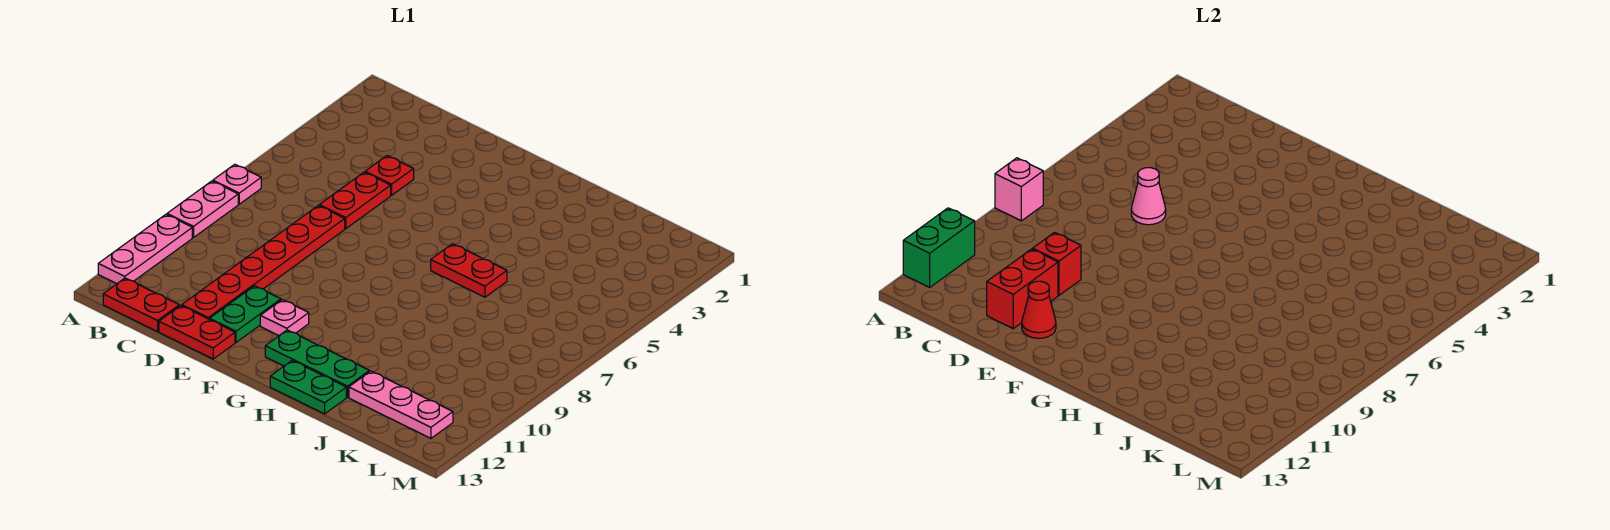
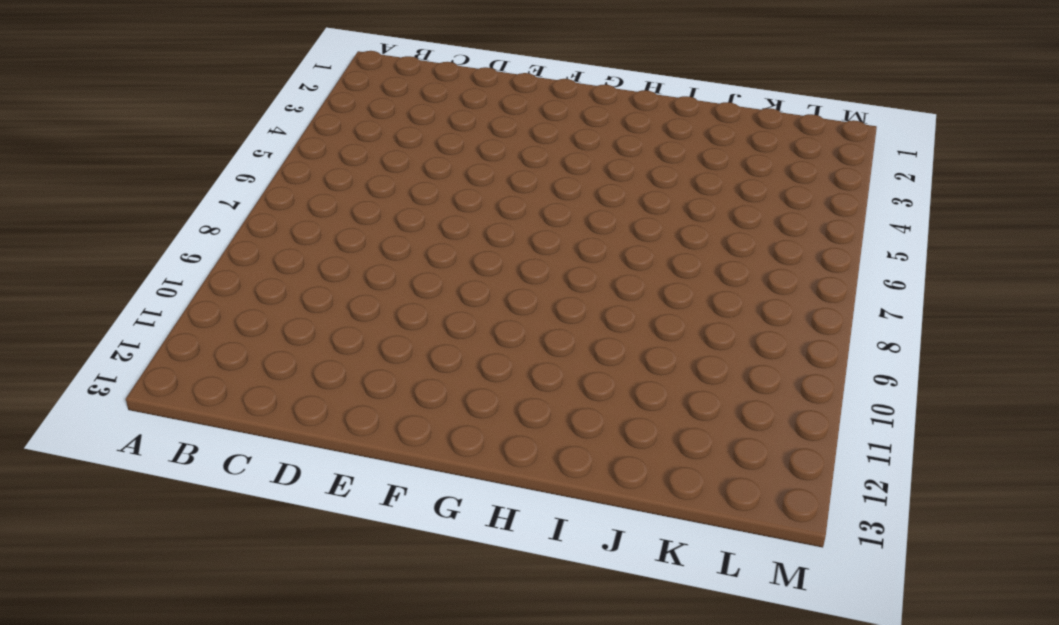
none -> pink plate A7 level 1
none -> pink plate A8:A9 level 1
none -> pink plate A10:A12 level 1

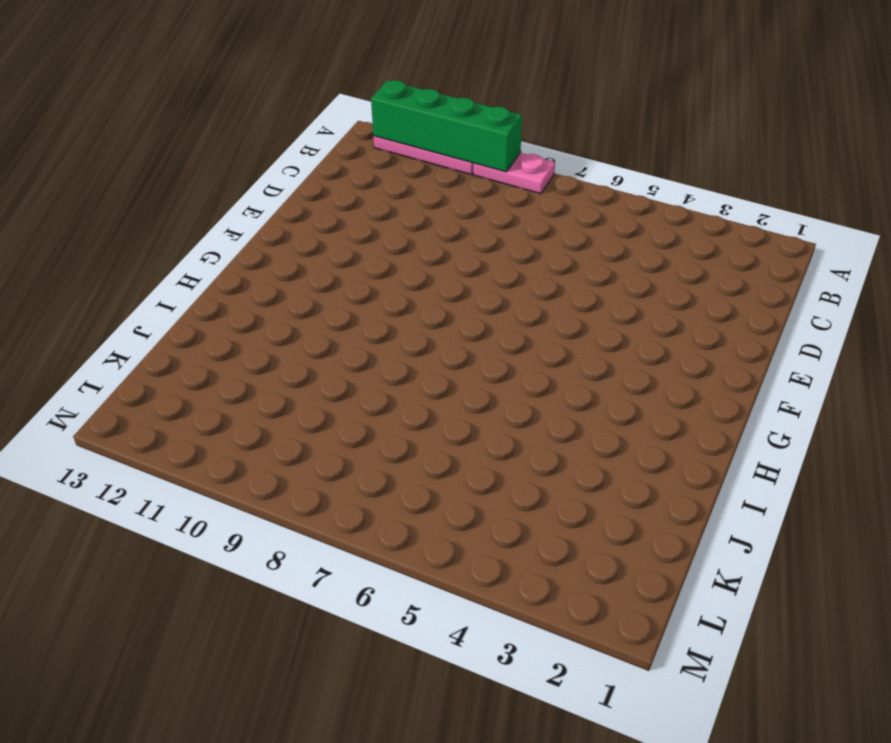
green brick A9:A12 level 2 -> green brick A11:A12 level 2
none -> pink plate A7 level 1
none -> red plate B13:C13 level 1
none -> red plate D4 level 1

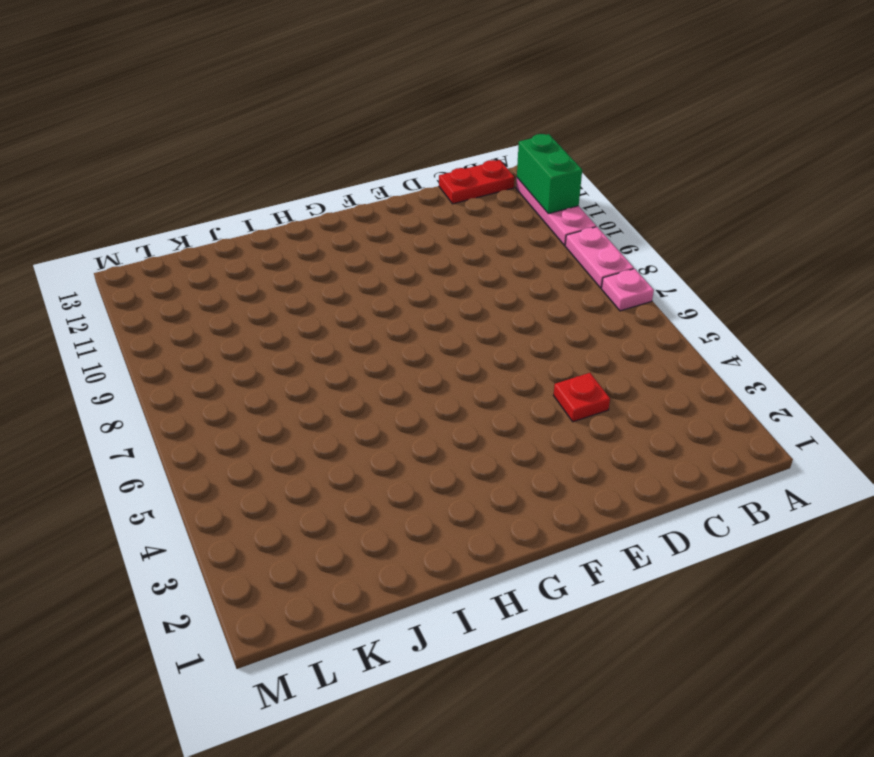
none -> red plate D5:D6 level 1
none -> red plate D7:D12 level 1
none -> red plate D13:E13 level 1

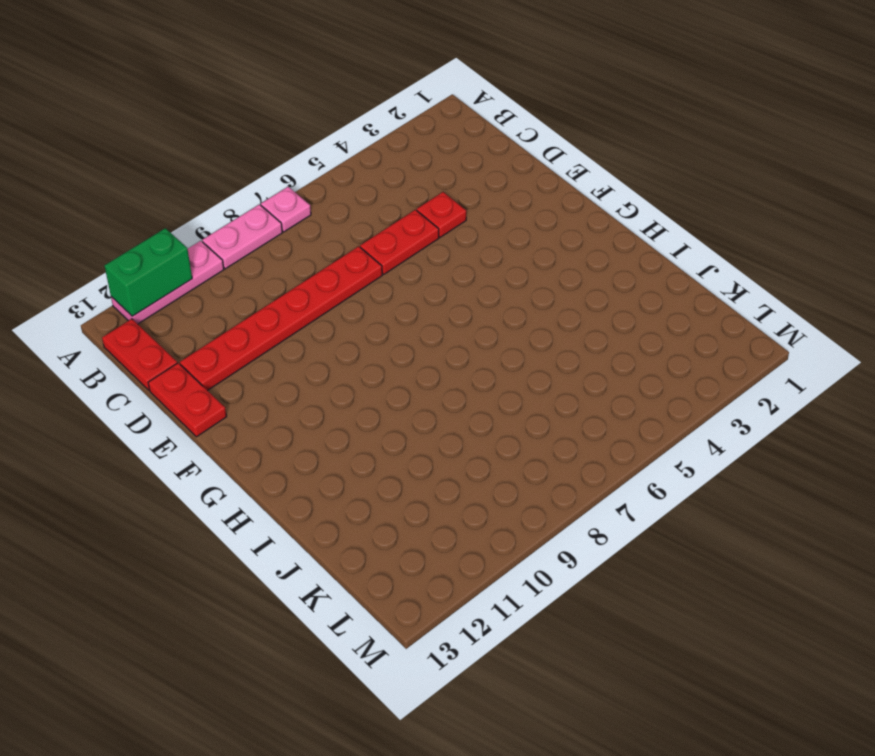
none -> green plate E11:E12 level 1
none -> pink plate F11 level 1
none -> green plate G12:I12 level 1

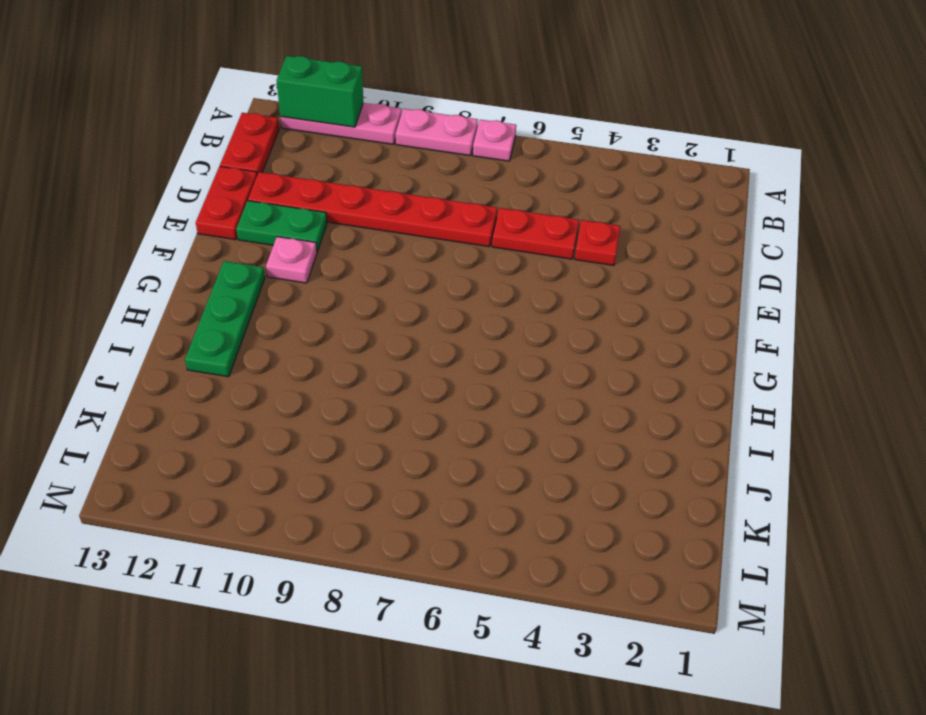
none -> red plate H6:I6 level 1
none -> green plate H13:I13 level 1
none -> pink plate J12:L12 level 1

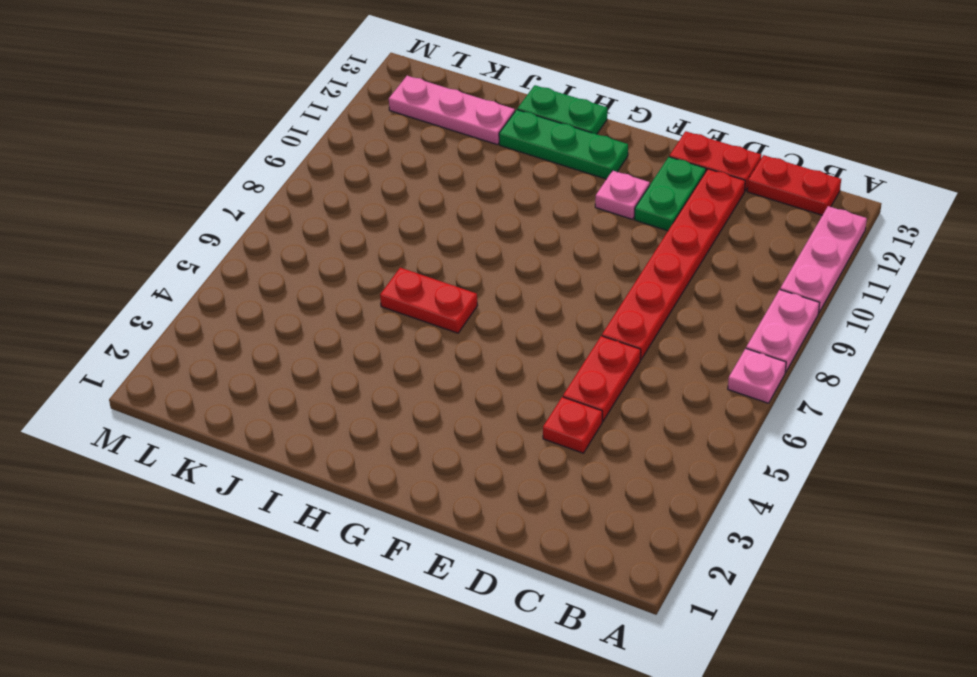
none -> pink brick A8 level 2
none -> green brick A11:A12 level 2
none -> pink cone D6 level 2

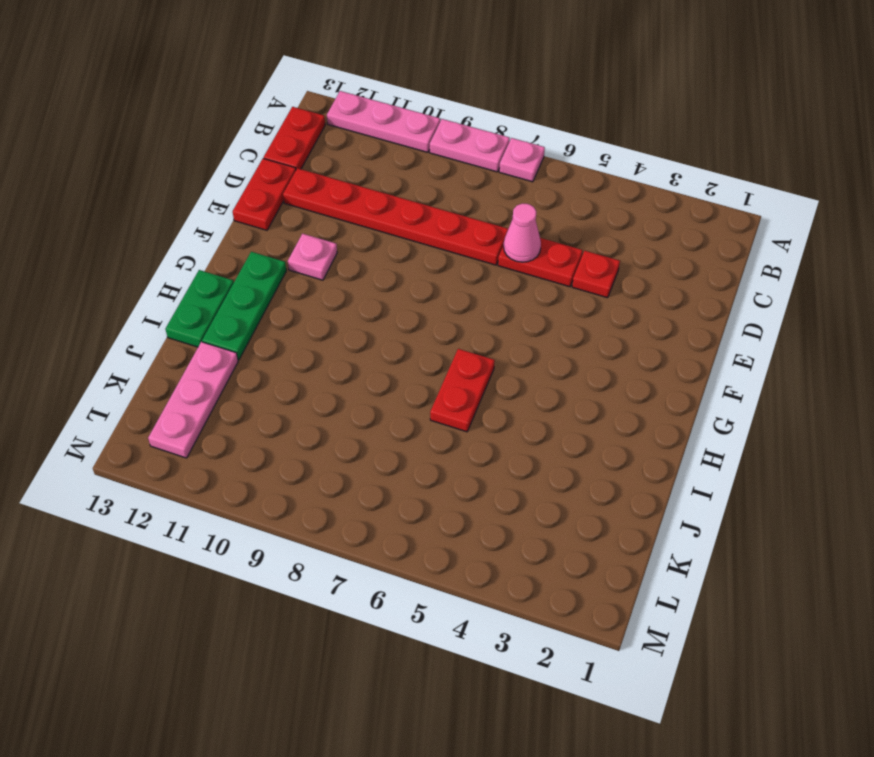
none -> green plate E11:E12 level 1
none -> pink brick A8 level 2
none -> green brick A11:A12 level 2

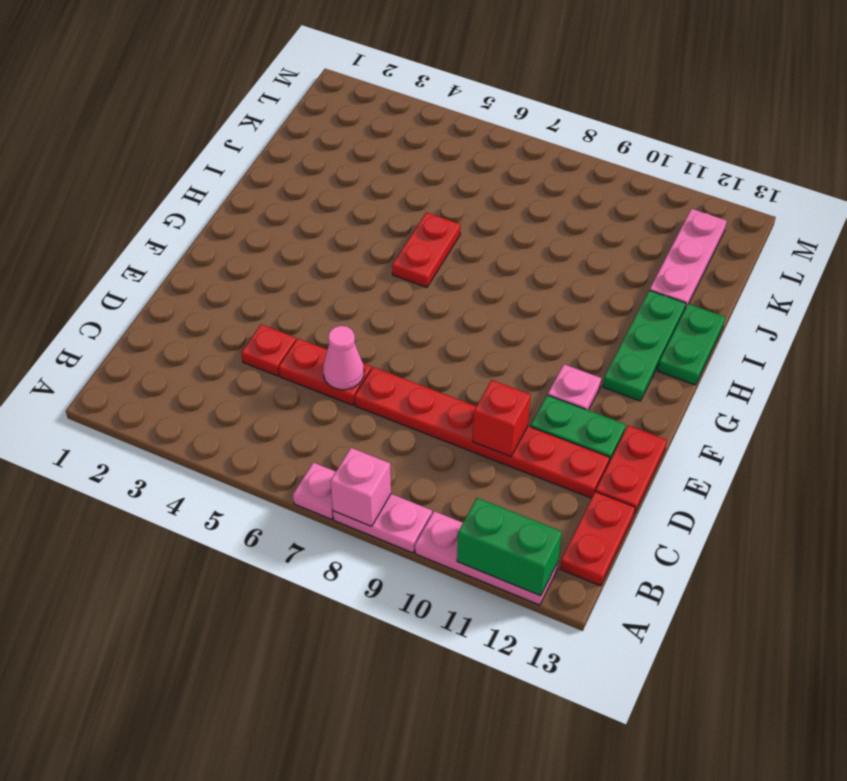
none -> red brick D11:D12 level 2
none -> red cone E12 level 2

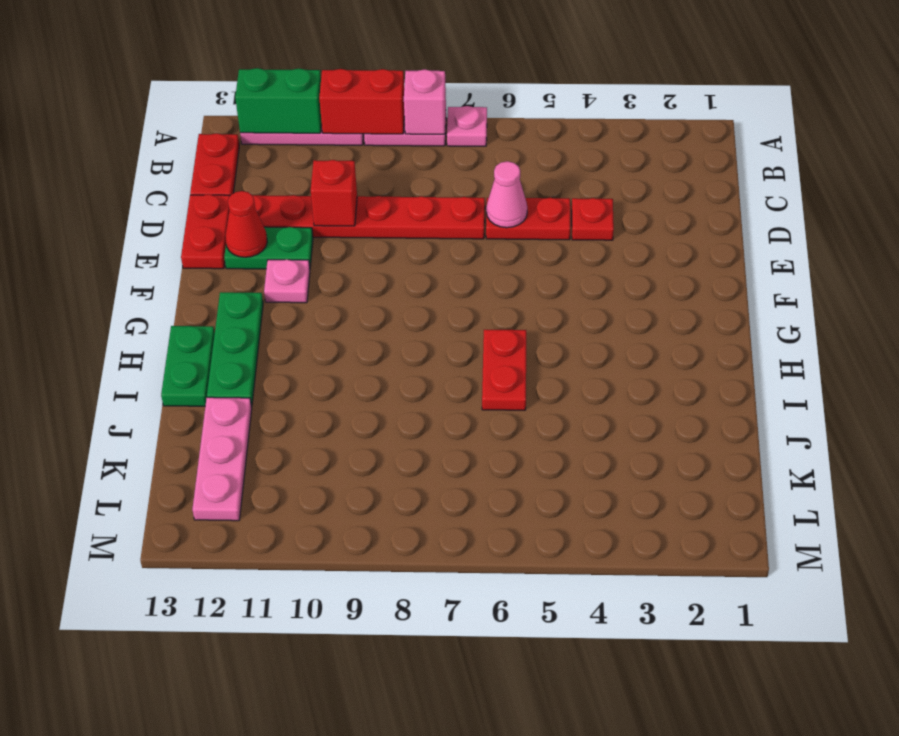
red brick A9:A10 level 2 -> red brick D11:D12 level 2

